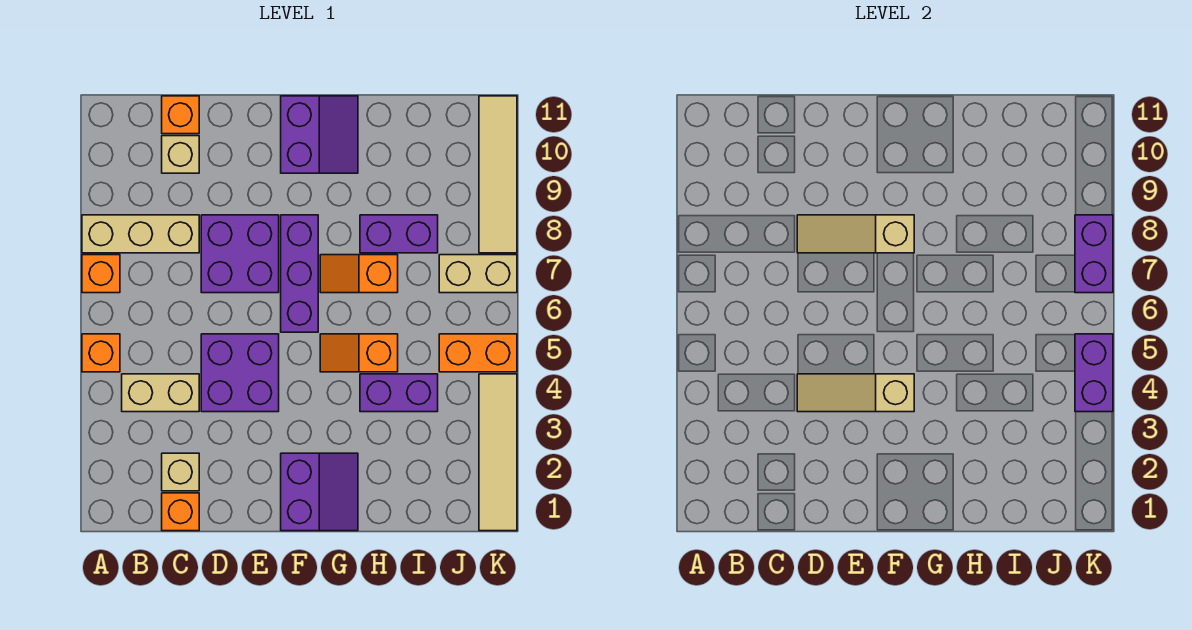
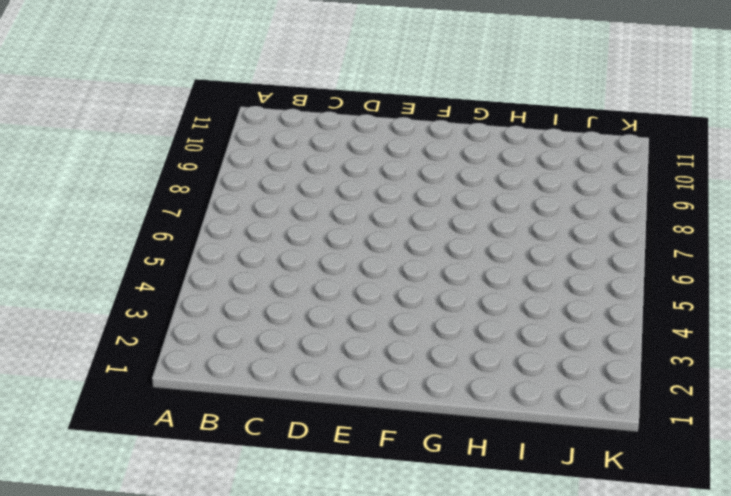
none -> orange brick A5 level 1
none -> orange brick A7 level 1
none -> tan brick A8:C8 level 1

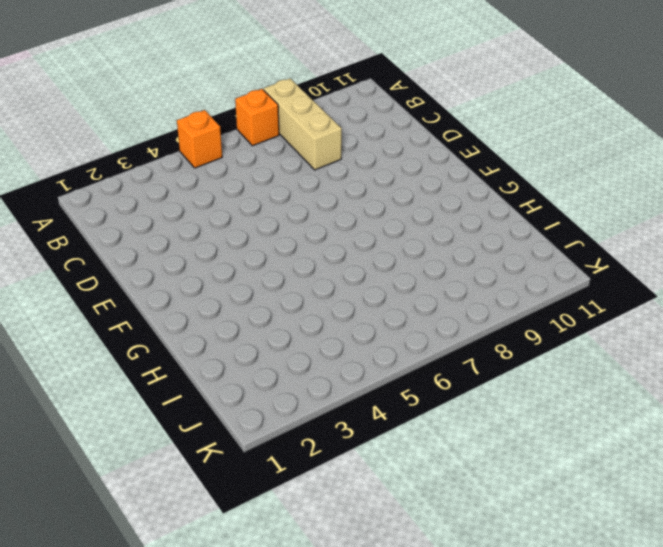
none -> tan brick B4:C4 level 1
none -> orange brick C1 level 1
none -> tan brick C2 level 1

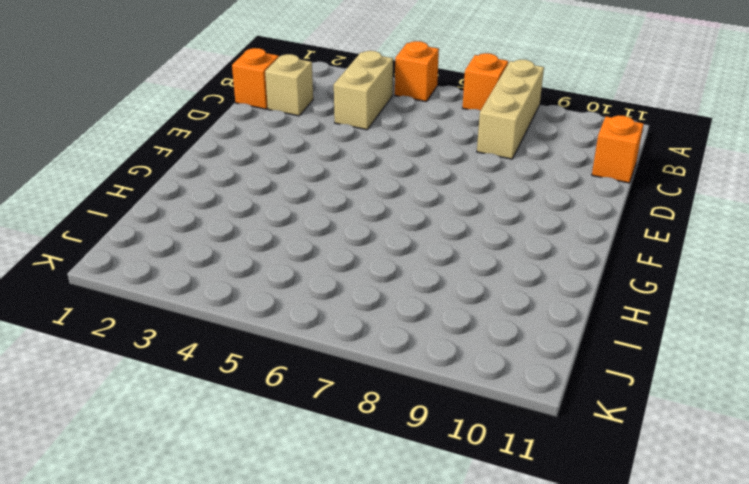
none -> tan brick C10 level 1
none -> purple brick D4:E5 level 1
none -> purple brick D7:E8 level 1

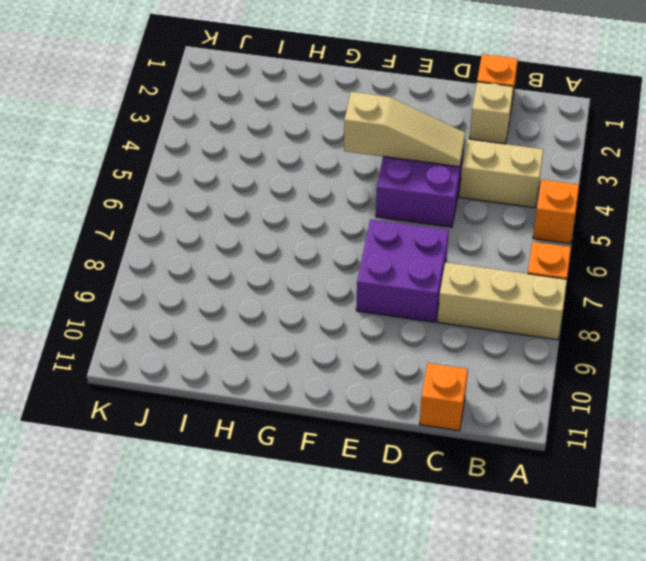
none -> tan brick C10 level 1
none -> purple slope F1:G2 level 1 top F
none -> purple brick F6:F8 level 1

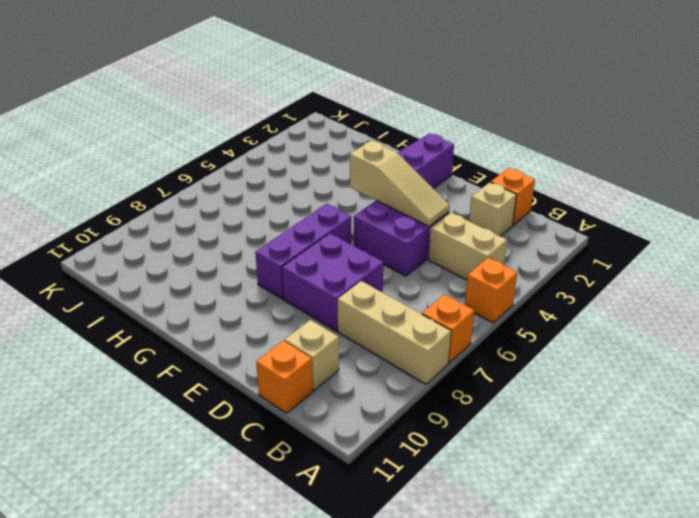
none -> purple slope F10:G11 level 1 top F
none -> orange slope G5:H5 level 1 top H
none -> orange slope G7:H7 level 1 top H

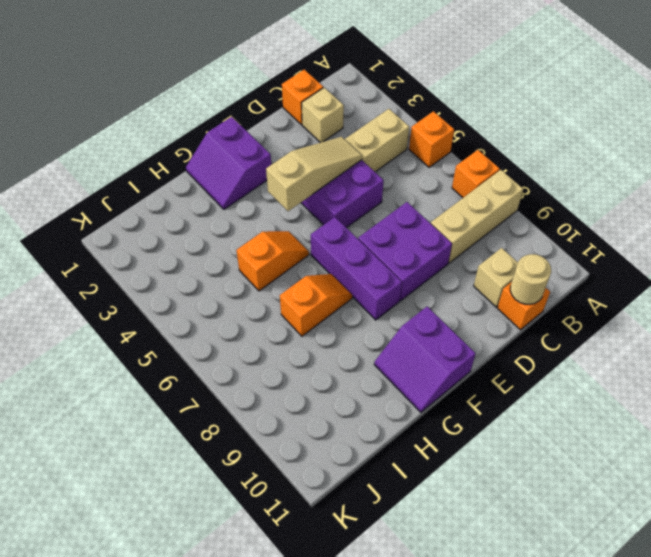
tan round brick C11 level 2 -> none
none -> purple brick H4:I4 level 1
none -> purple brick H8:I8 level 1
none -> orange brick J5:K5 level 1

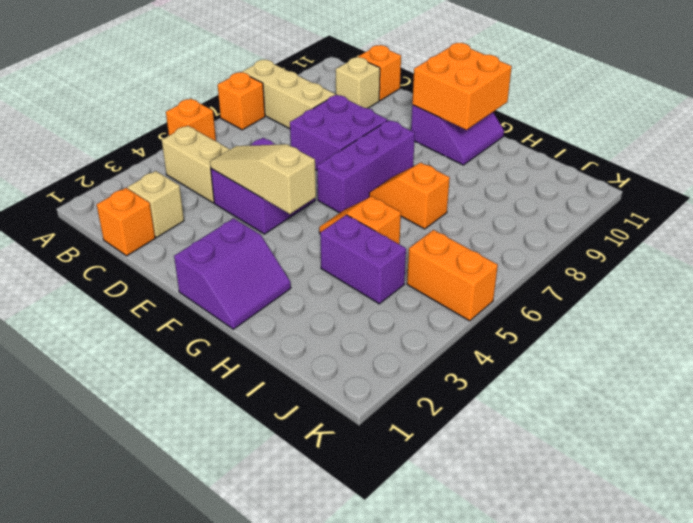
orange brick F10:G11 level 2 -> none
none -> purple brick H8:I8 level 1
none -> tan brick J7:K7 level 1
none -> tan tile K1:K4 level 1

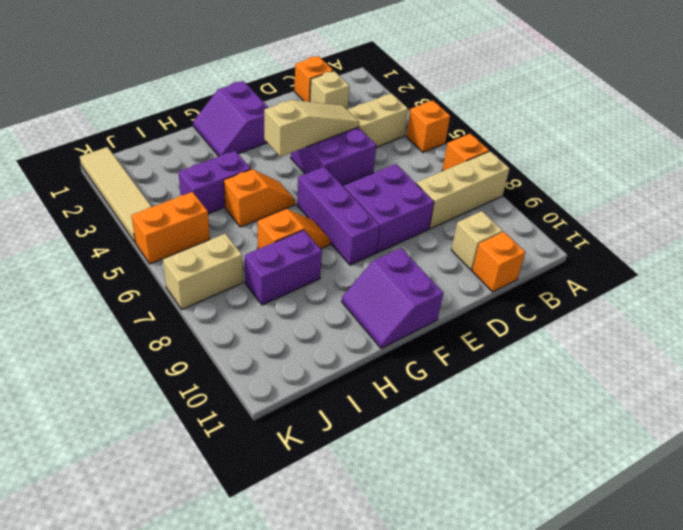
none -> tan tile K8:K11 level 1
none -> tan slope D8:F8 level 2 top F
none -> purple brick K4:K5 level 2

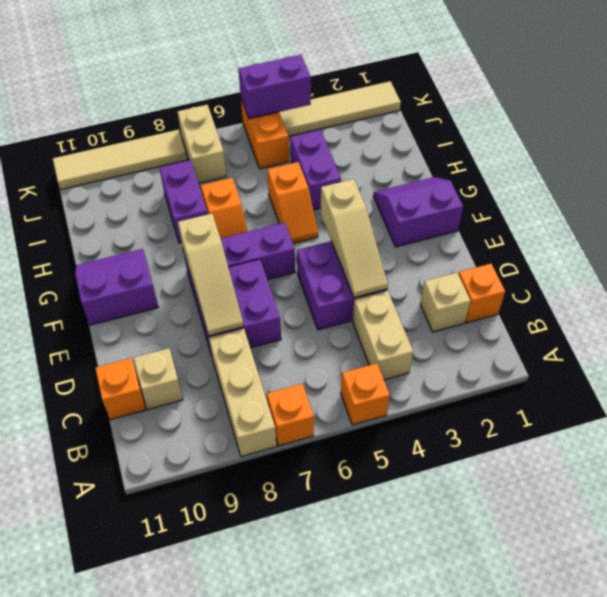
none -> purple brick K7:K8 level 2

